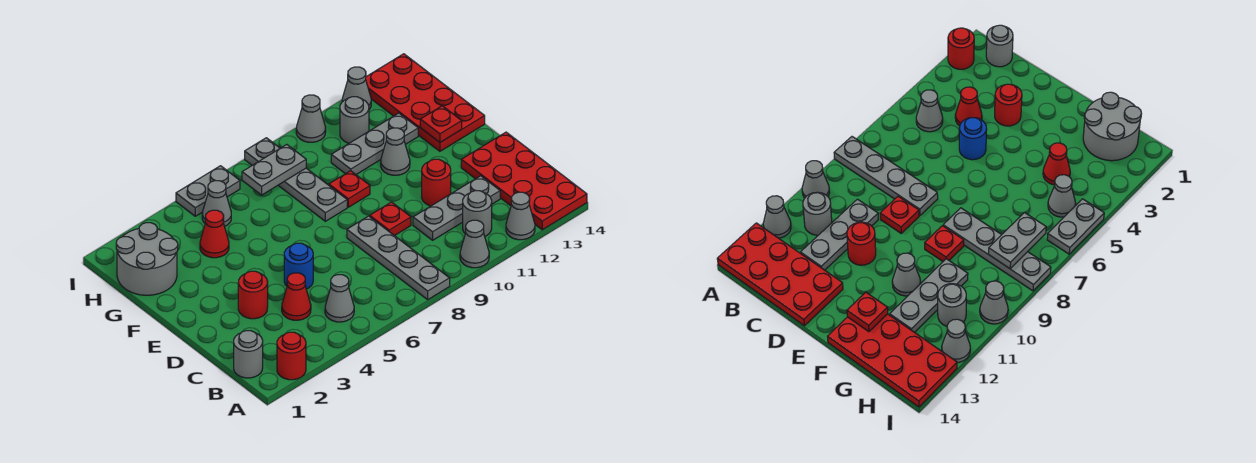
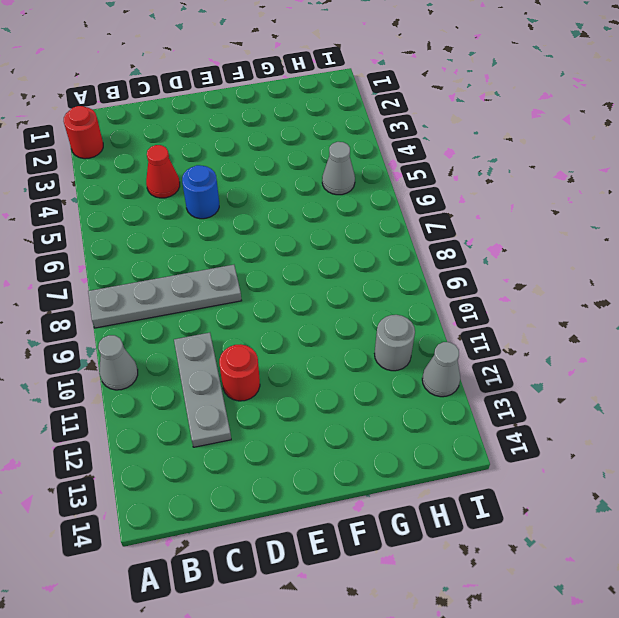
none -> grey cone A12 level 1
none -> red plate A13:D14 level 1
none -> grey round brick B1 level 1

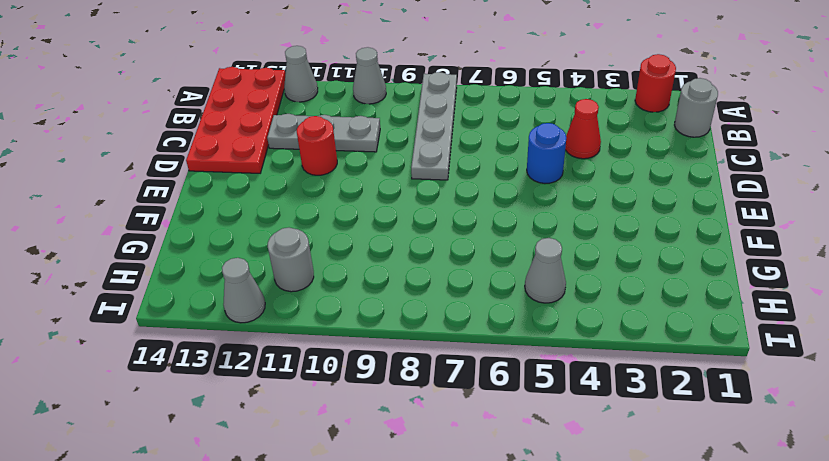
none -> grey cone B5 level 1
none -> grey round brick B11 level 1
none -> red round brick D3 level 1

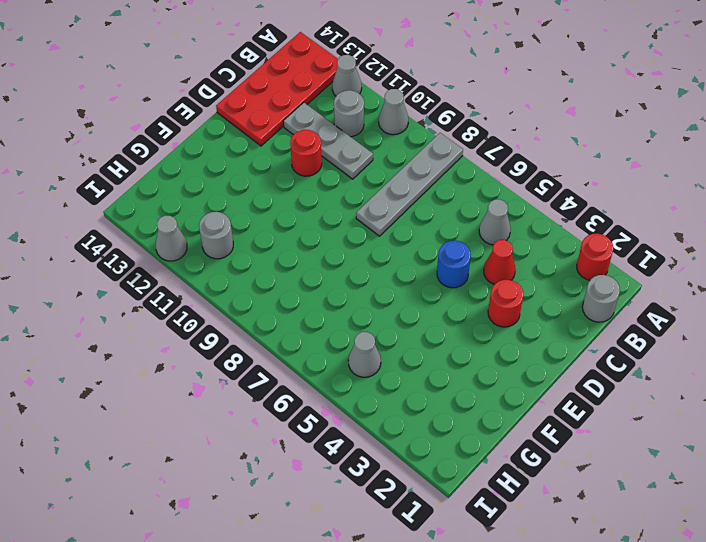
none -> red plate D9 level 1
none -> grey plate F8:I8 level 1
none -> red plate F9 level 1

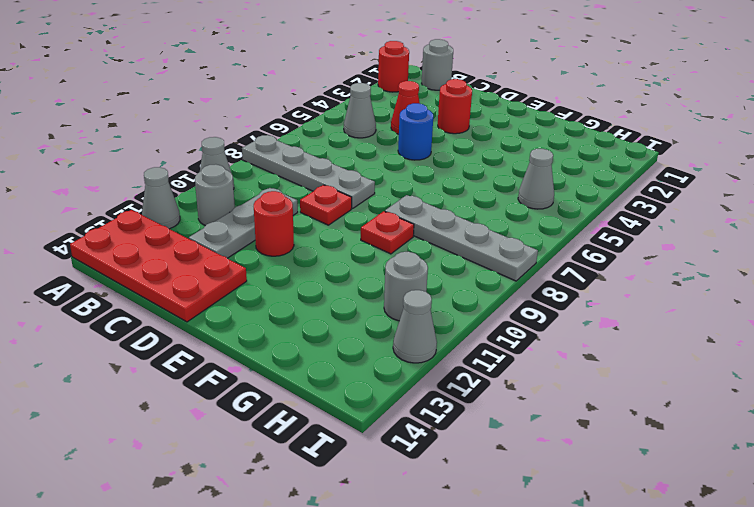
none -> grey cone F11 level 1
none -> red plate F13:I14 level 1
none -> grey round brick G1:H2 level 1

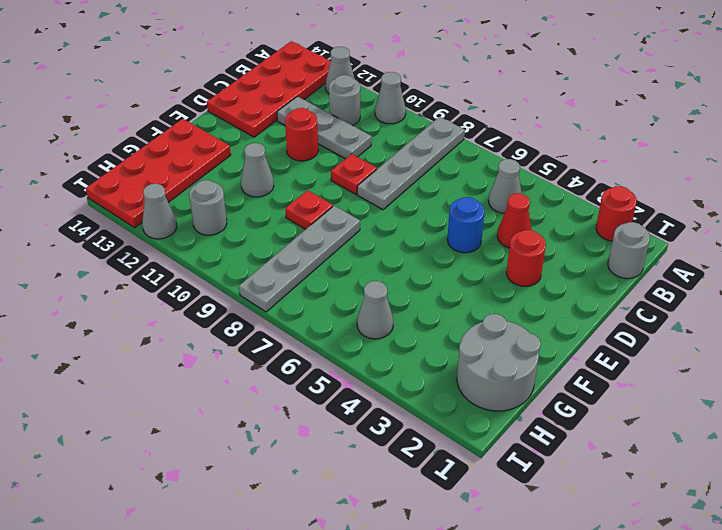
none -> red cone G4 level 1
none -> grey plate G10:G12 level 1
none -> grey plate I5:I6 level 1

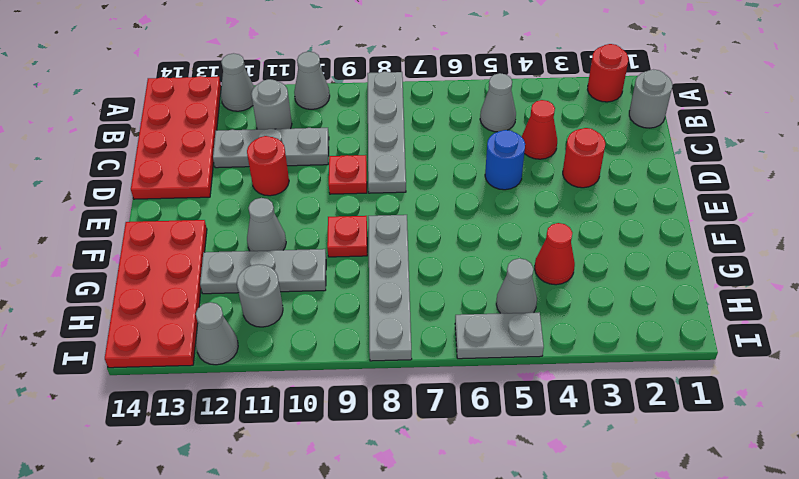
none -> grey round brick G1:H2 level 1
none -> grey cone I10 level 1
none -> red plate F13 level 2

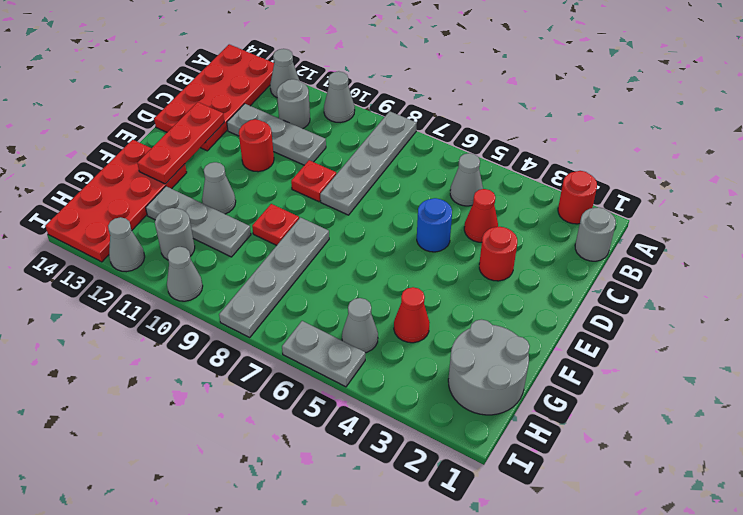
red plate D13:F13 level 2 -> red plate F13 level 2
none -> grey plate H7:H8 level 2

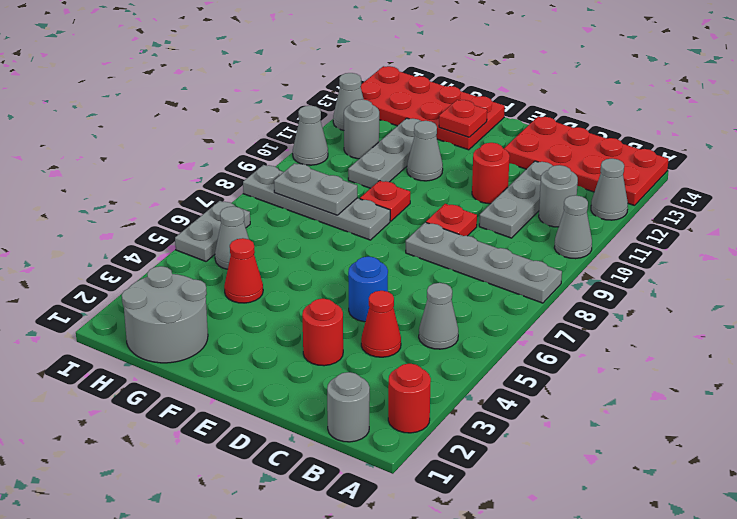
grey plate G8:H8 level 2 -> grey plate H7:H8 level 2

